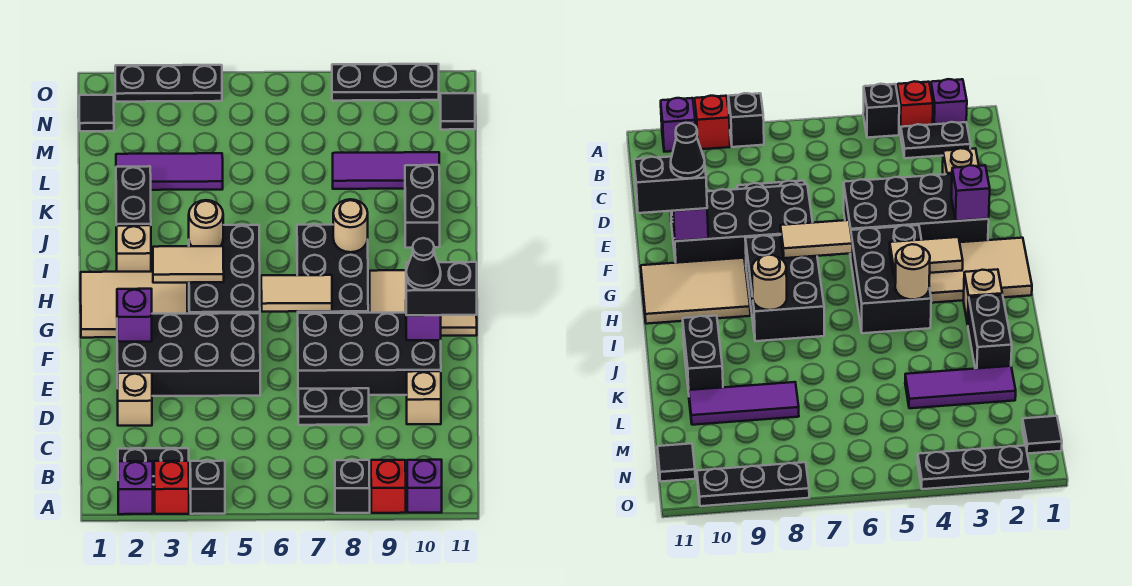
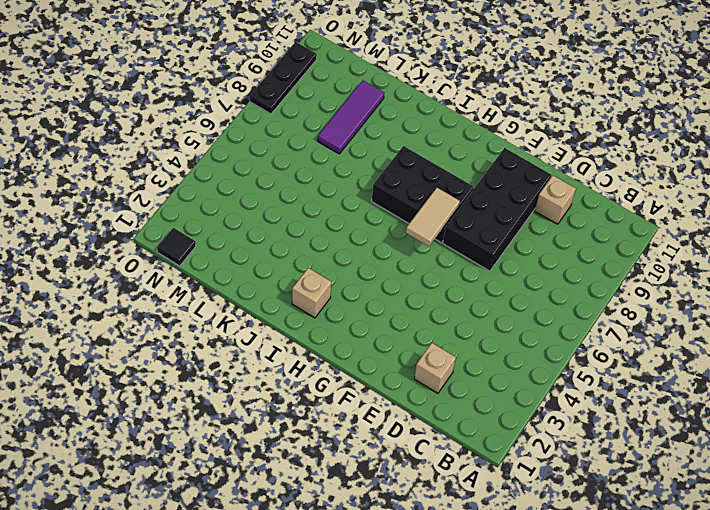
none -> purple brick A2 level 1
none -> red brick A3 level 1
none -> black brick A4 level 1
none -> black brick A8 level 1

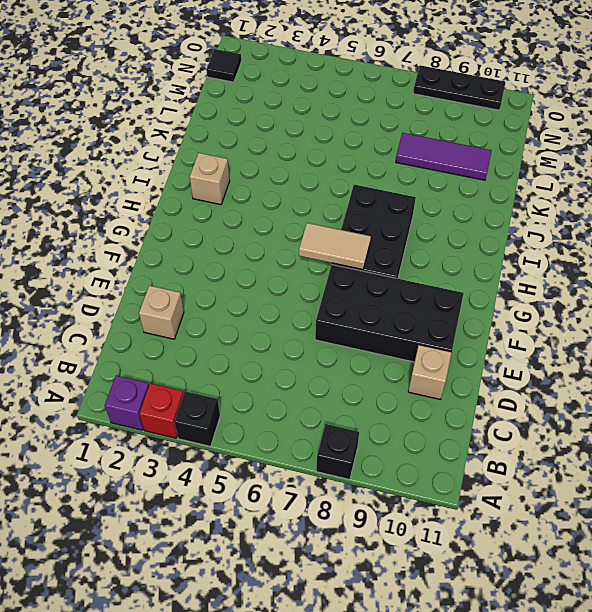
none -> red brick A9 level 1
none -> purple brick A10 level 1
none -> black plate B2:B3 level 1
none -> black plate D7:D8 level 1

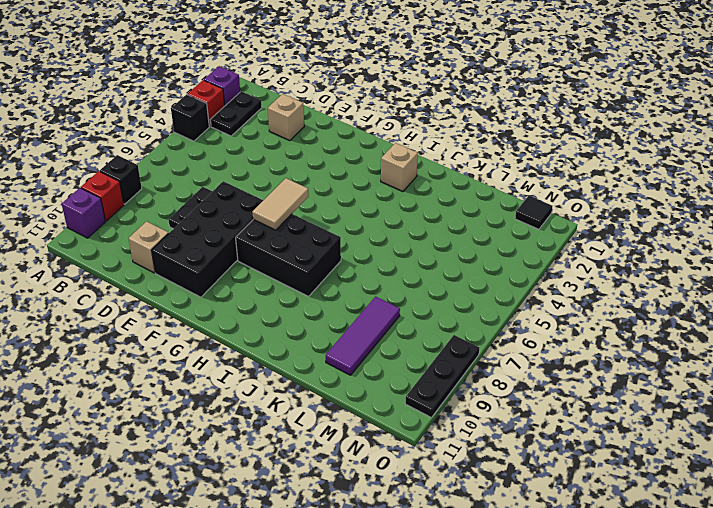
none -> black brick E2:F5 level 1
none -> tan tile G1:H3 level 1
none -> black brick G4:I5 level 1
none -> tan tile G9:H11 level 1

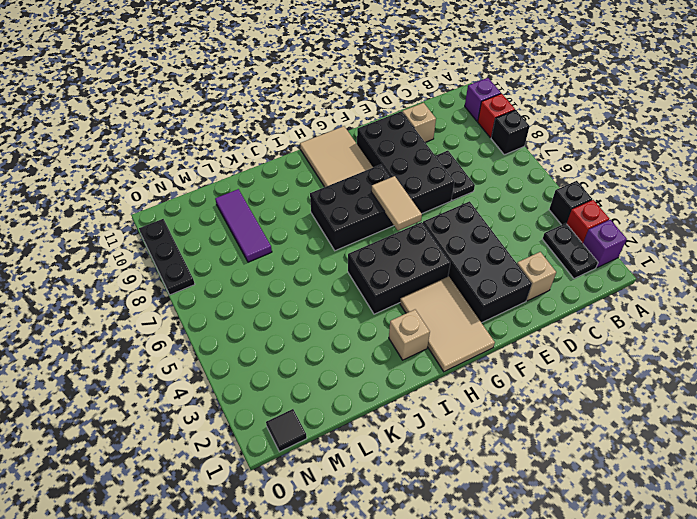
none -> black brick J2:K2 level 1
none -> black brick J10:K10 level 1
none -> purple tile L2:L4 level 1
none -> black tile N11 level 1

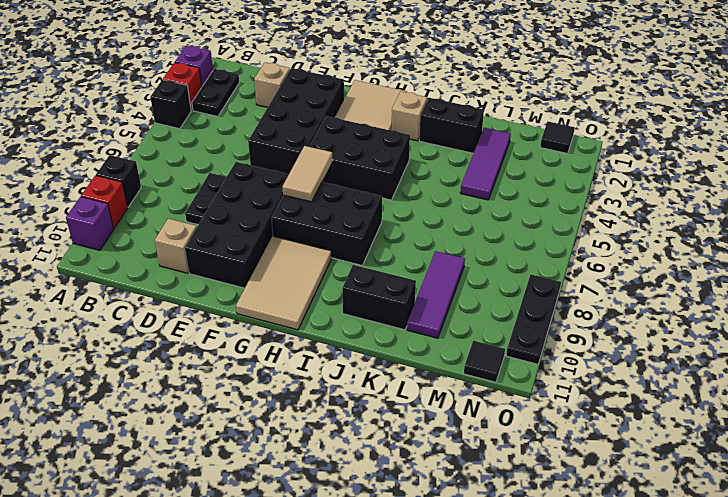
none -> black plate O2:O4 level 1
none -> purple brick F2 level 2
none -> purple brick F10 level 2
none -> tan tile H3:H4 level 2

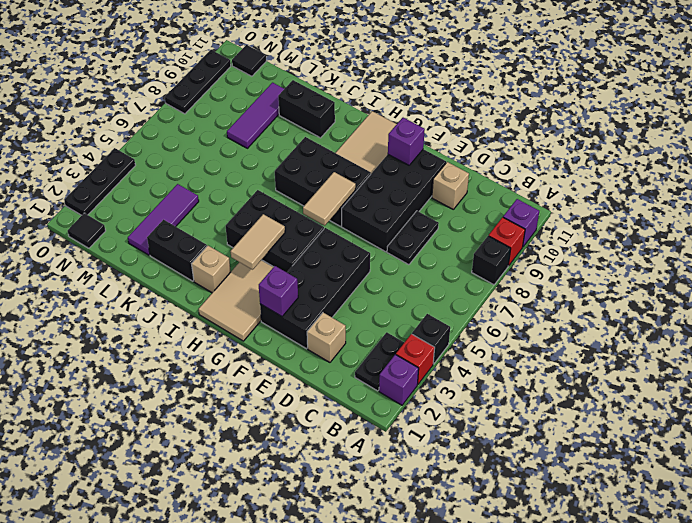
none -> tan round brick I4 level 2
none -> tan round brick I8 level 2
none -> black brick F10:F11 level 3
none -> black cone F10 level 4

